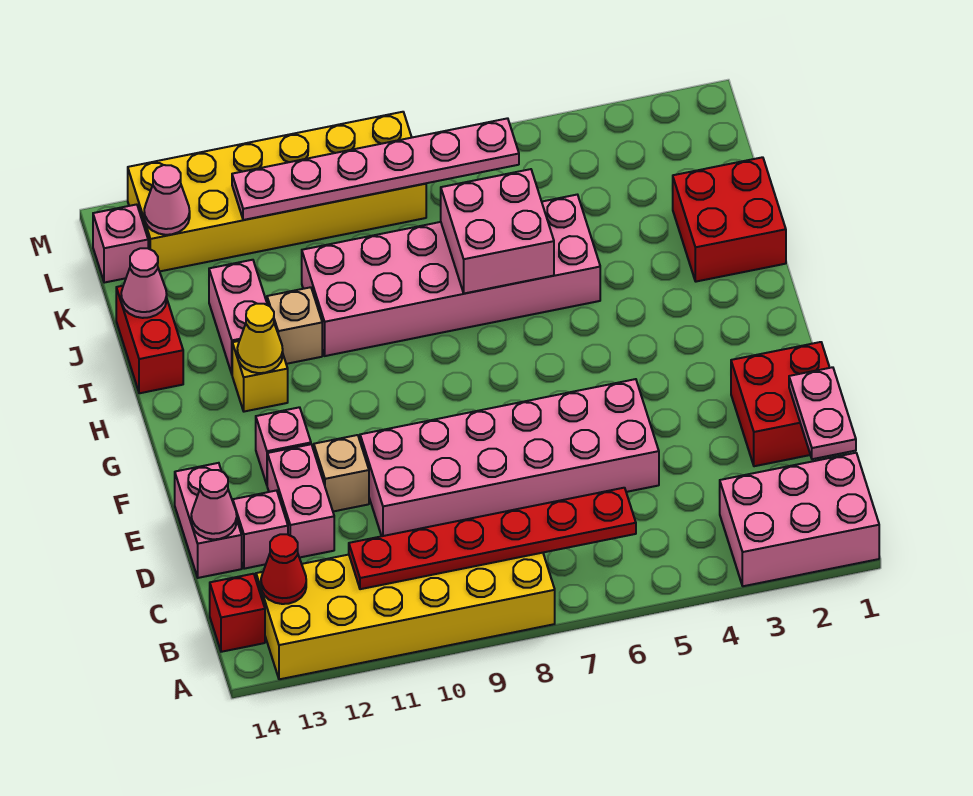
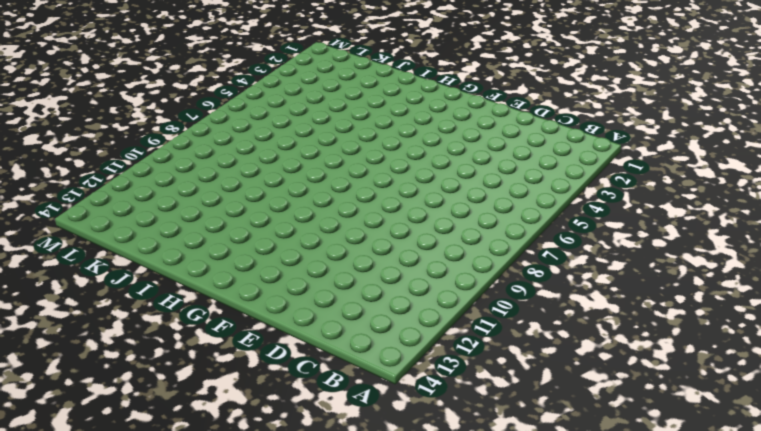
none -> pink brick A1:B3 level 1
none -> yellow brick A8:B13 level 1
none -> red brick B14 level 1

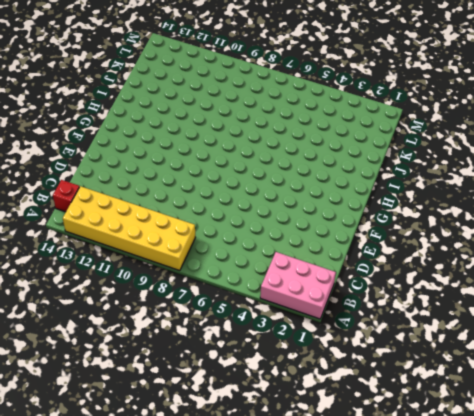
none -> red brick D1:E2 level 1
none -> pink brick D5:E10 level 1
none -> pink brick D12:E12 level 1

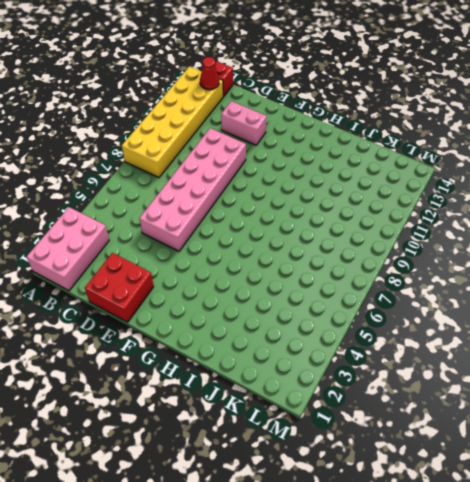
none -> pink brick D13 level 1
none -> pink brick D14:E14 level 1
none -> tan brick E11 level 1

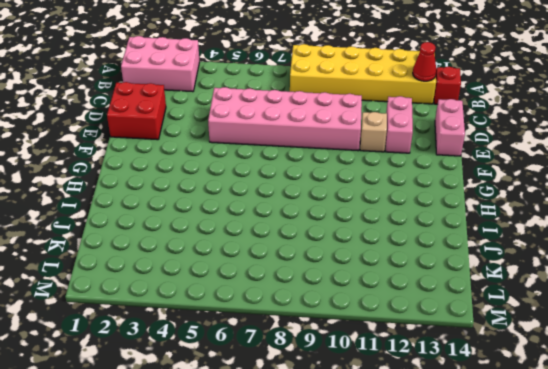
none -> pink brick D13 level 1
none -> pink brick F12 level 1
none -> yellow brick H12 level 1

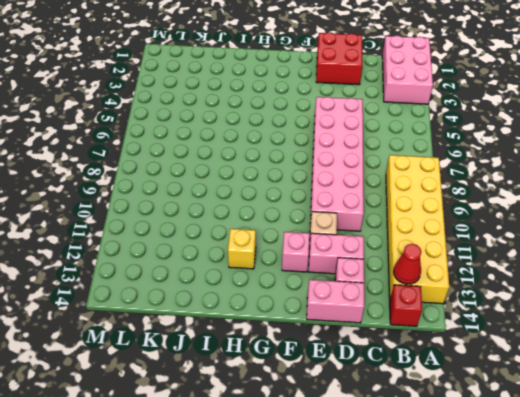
none -> red brick I1:J2 level 1
none -> pink brick I5:J10 level 1
none -> tan brick I11 level 1

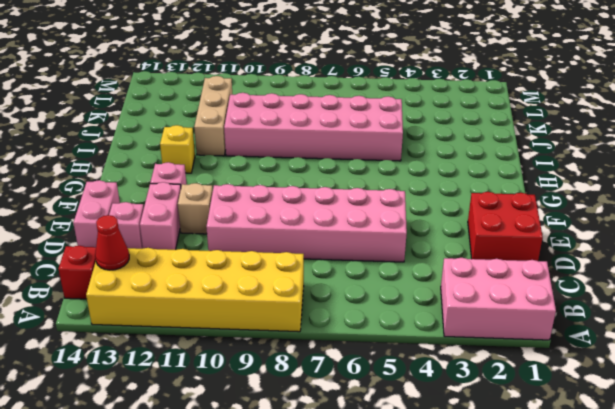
tan brick I11:K11 level 1 -> tan brick I11 level 1
none -> red brick I1:J2 level 1
none -> pink brick I12:J12 level 1
none -> red brick I14:J14 level 1

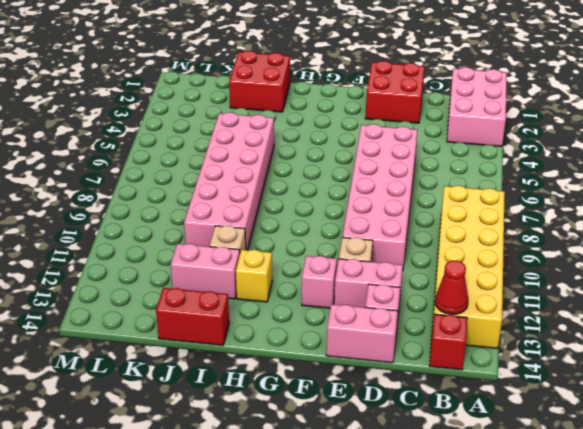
none -> yellow brick L8:M13 level 1
none -> pink brick L14 level 1
none -> red plate B6:B11 level 2

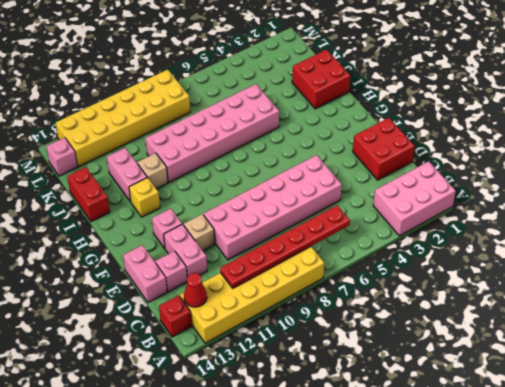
none -> pink plate C1:D1 level 2
none -> pink cone D14 level 2
none -> yellow cone H12 level 2

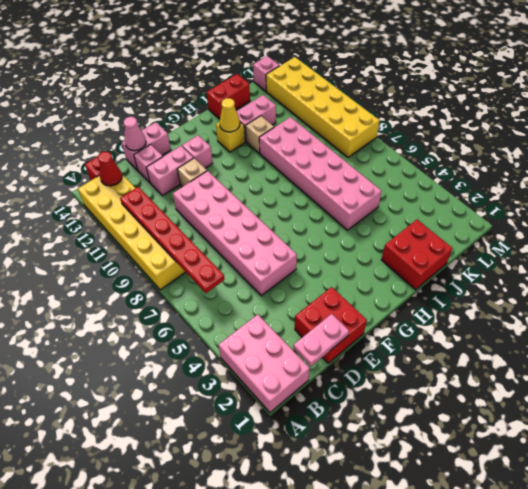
none -> pink brick I6:J7 level 2
none -> pink cone J14 level 2
none -> pink plate L6:L11 level 2

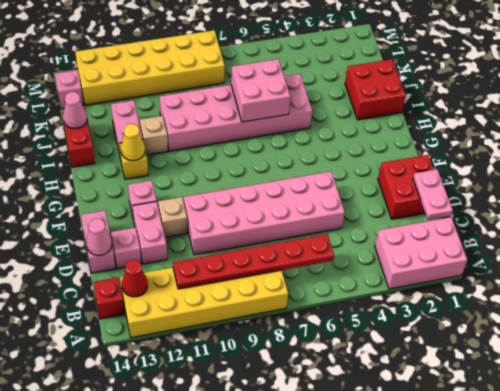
none -> pink plate L6:L11 level 2
none -> pink cone L13 level 2

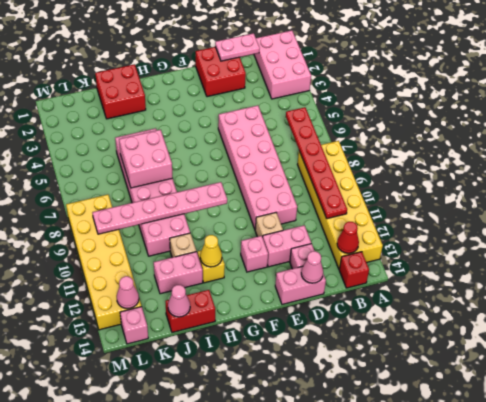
pink plate G9:L9 level 2 -> pink plate L6:L11 level 2

